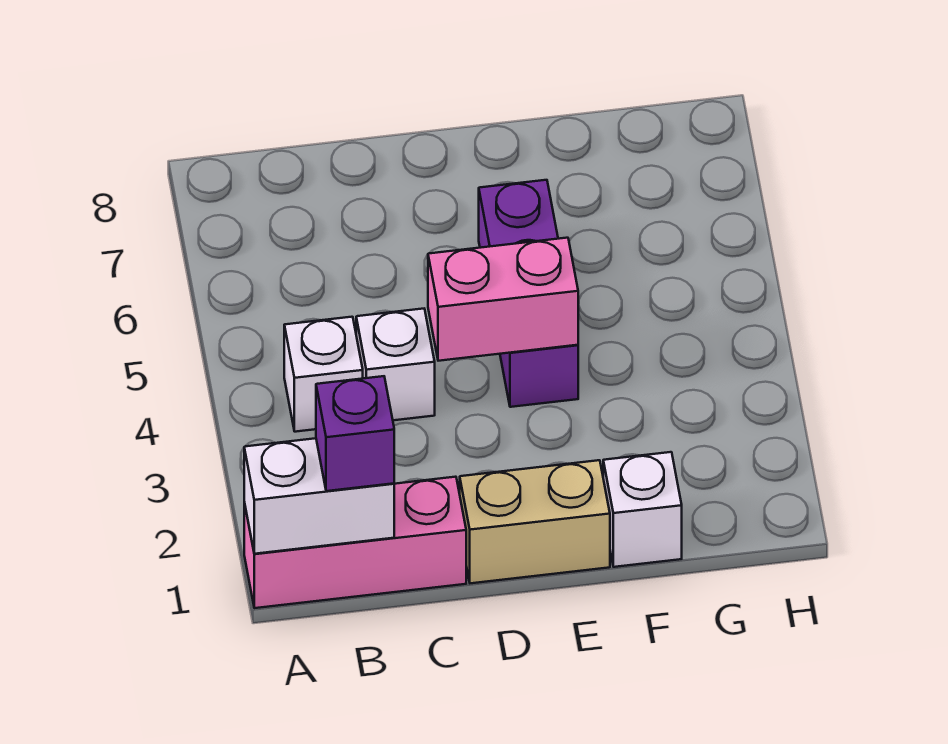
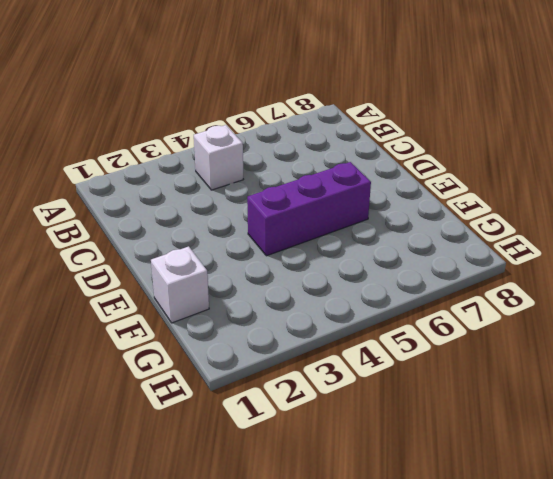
none -> pink brick A1:C1 level 1
none -> white brick C4 level 1

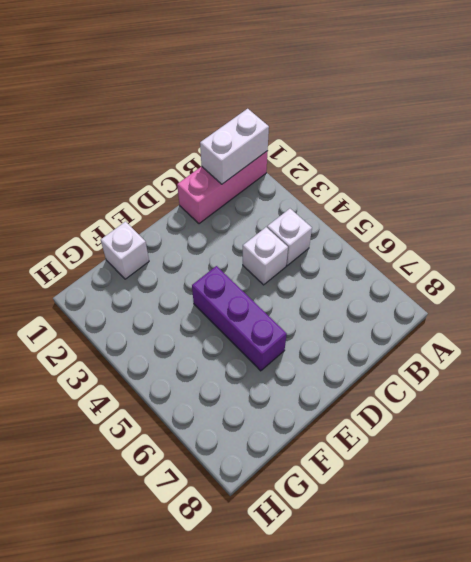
none -> tan brick D1:E1 level 1
none -> pink brick D4:E4 level 2

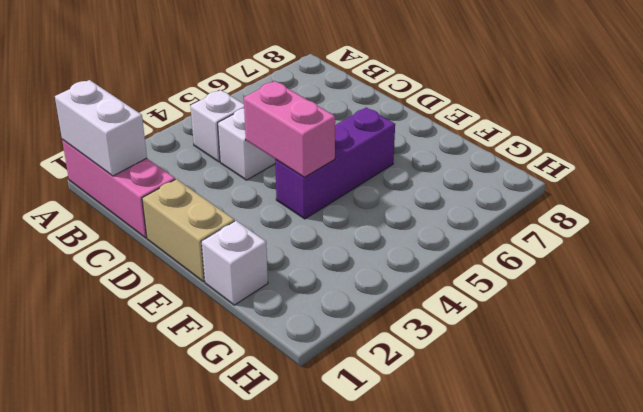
none -> purple brick B1 level 3

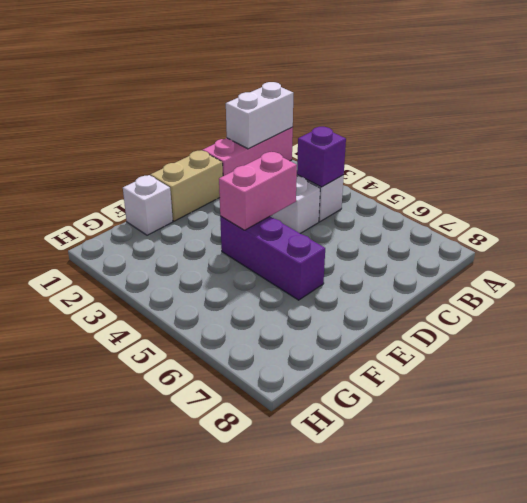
purple brick B4 level 2 -> purple brick B1 level 3

